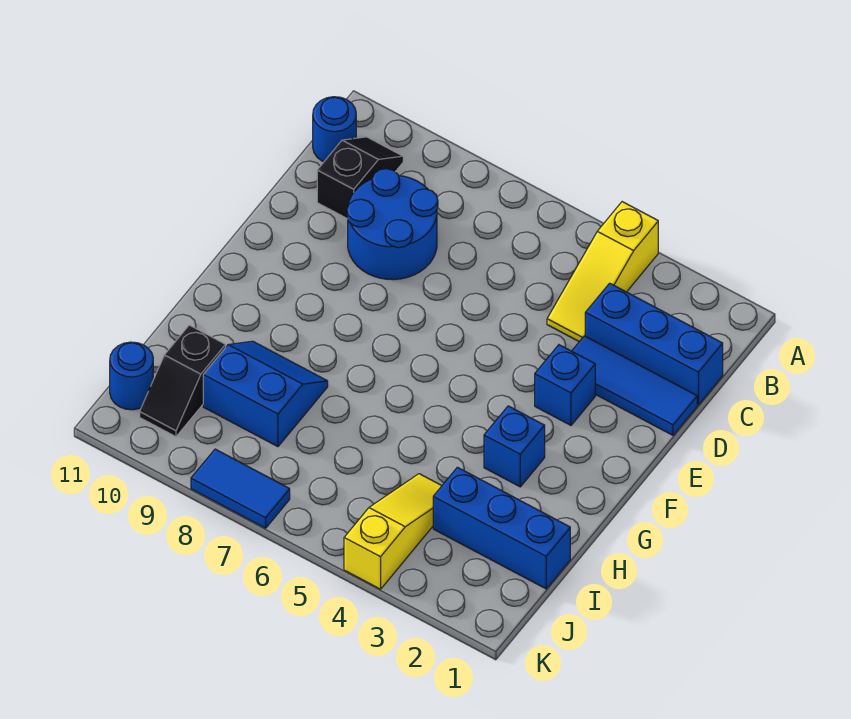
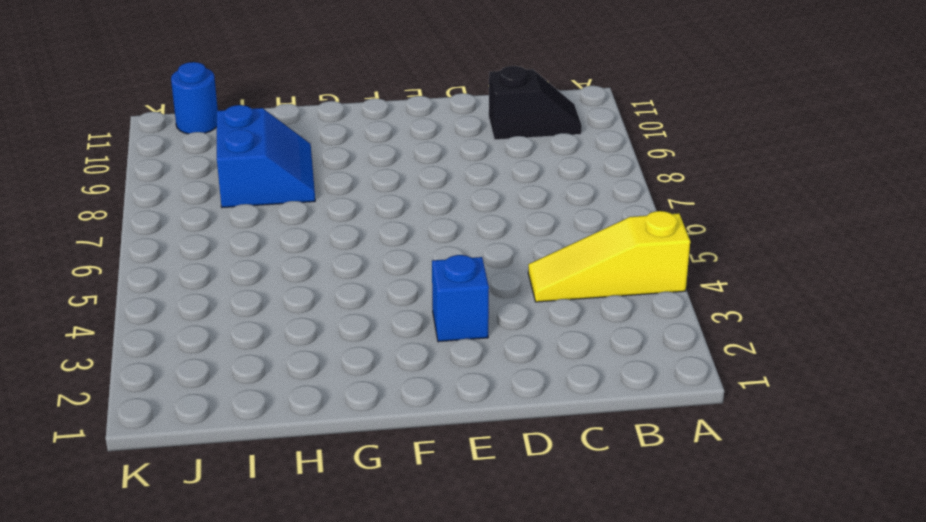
none -> blue round brick B11 level 1
none -> blue brick C1:C3 level 1
none -> blue round brick C8:D9 level 1

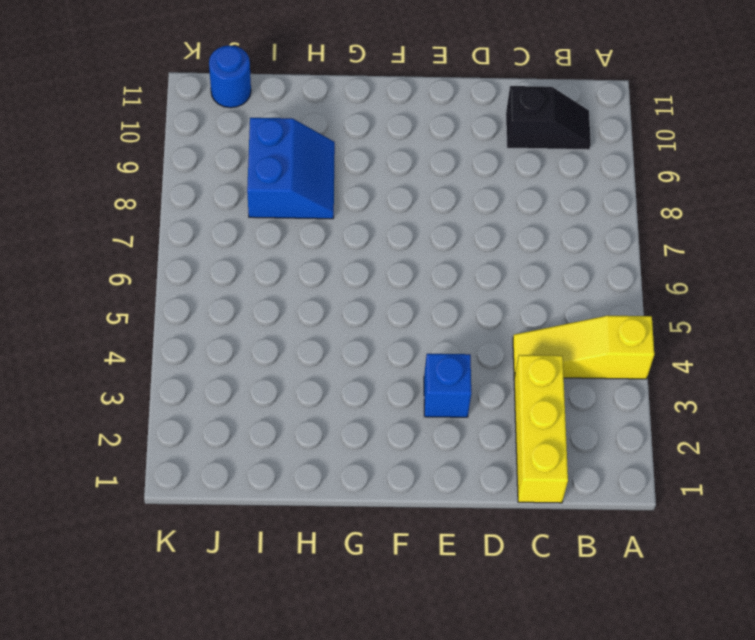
yellow brick C1:C3 level 1 -> blue brick C1:C3 level 1
none -> blue round brick B11 level 1
none -> blue round brick C8:D9 level 1
none -> blue tile D1:D3 level 1

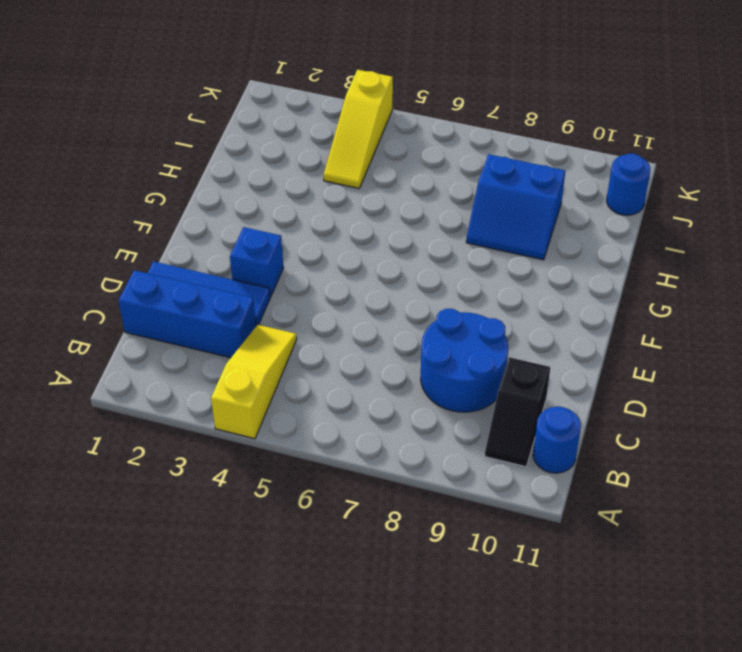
none -> blue brick G3 level 1
none -> blue brick I1:I3 level 1
none -> black slope I10:J10 level 1 top I

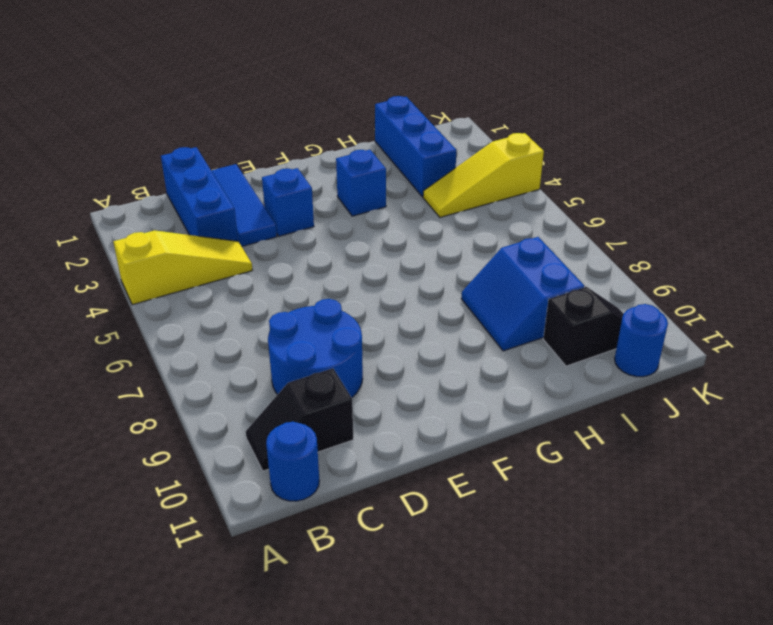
none -> blue tile K7:K8 level 1

